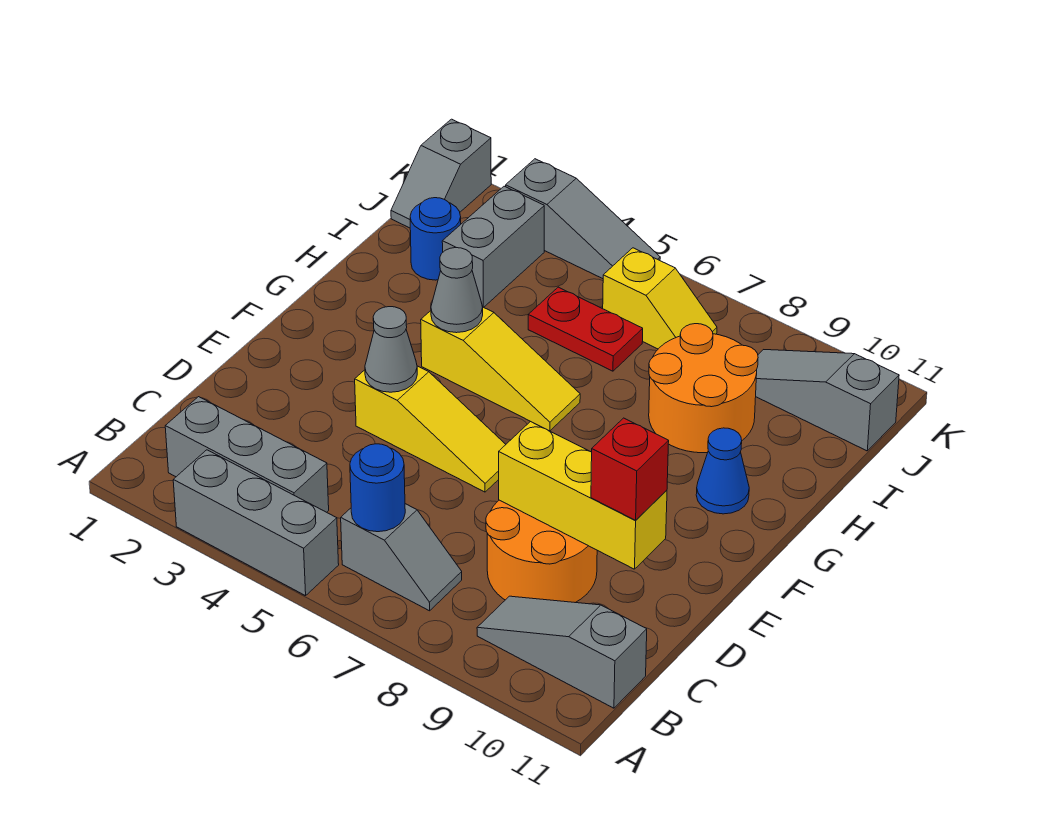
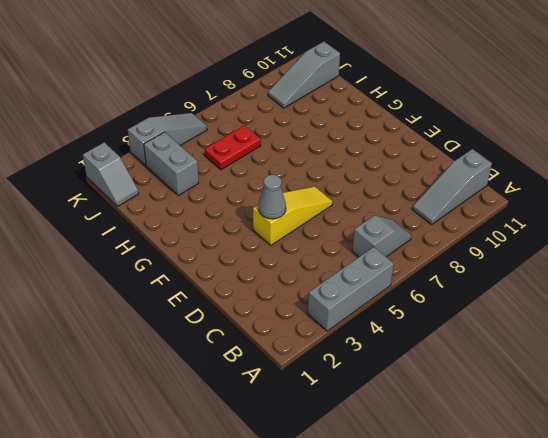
none -> grey brick B2:B4 level 1
none -> orange round brick C8:D9 level 1
none -> yellow slope G4:G6 level 1 top 4

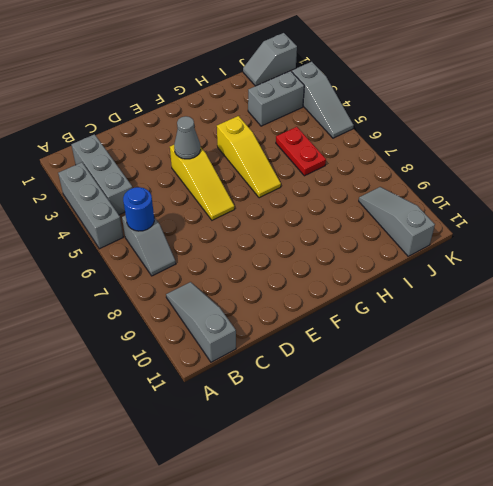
none -> orange round brick C8:D9 level 1
none -> blue cone G10 level 1
none -> orange round brick H8:I9 level 1

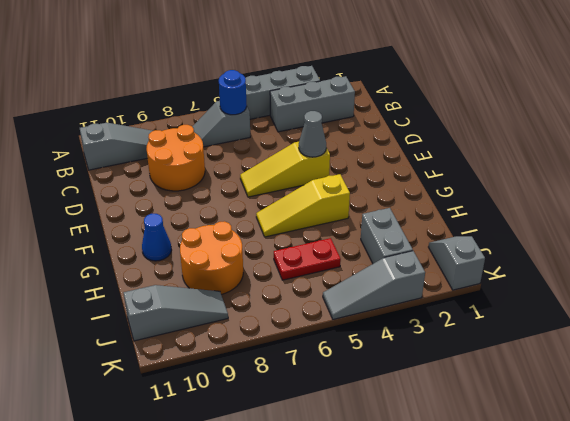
none -> blue round brick I2 level 1
none -> yellow slope J6:J7 level 1 top 6
none -> yellow brick D8:D10 level 2

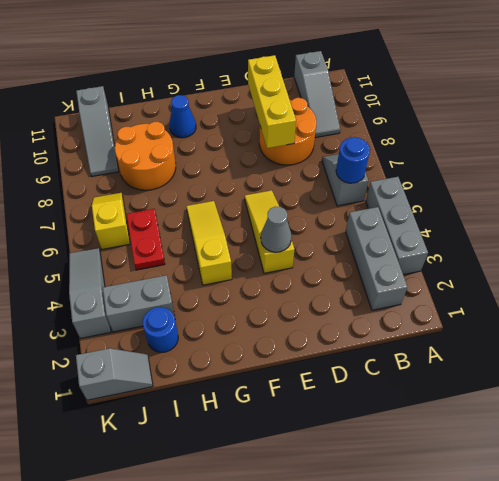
none -> grey cone G4 level 2
none -> red brick D10 level 3

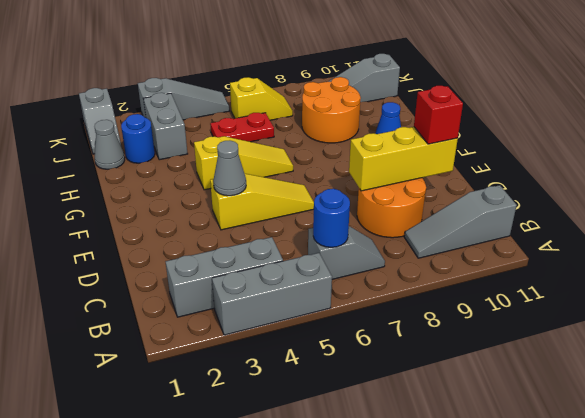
grey cone I1 level 1 -> grey cone G4 level 2

